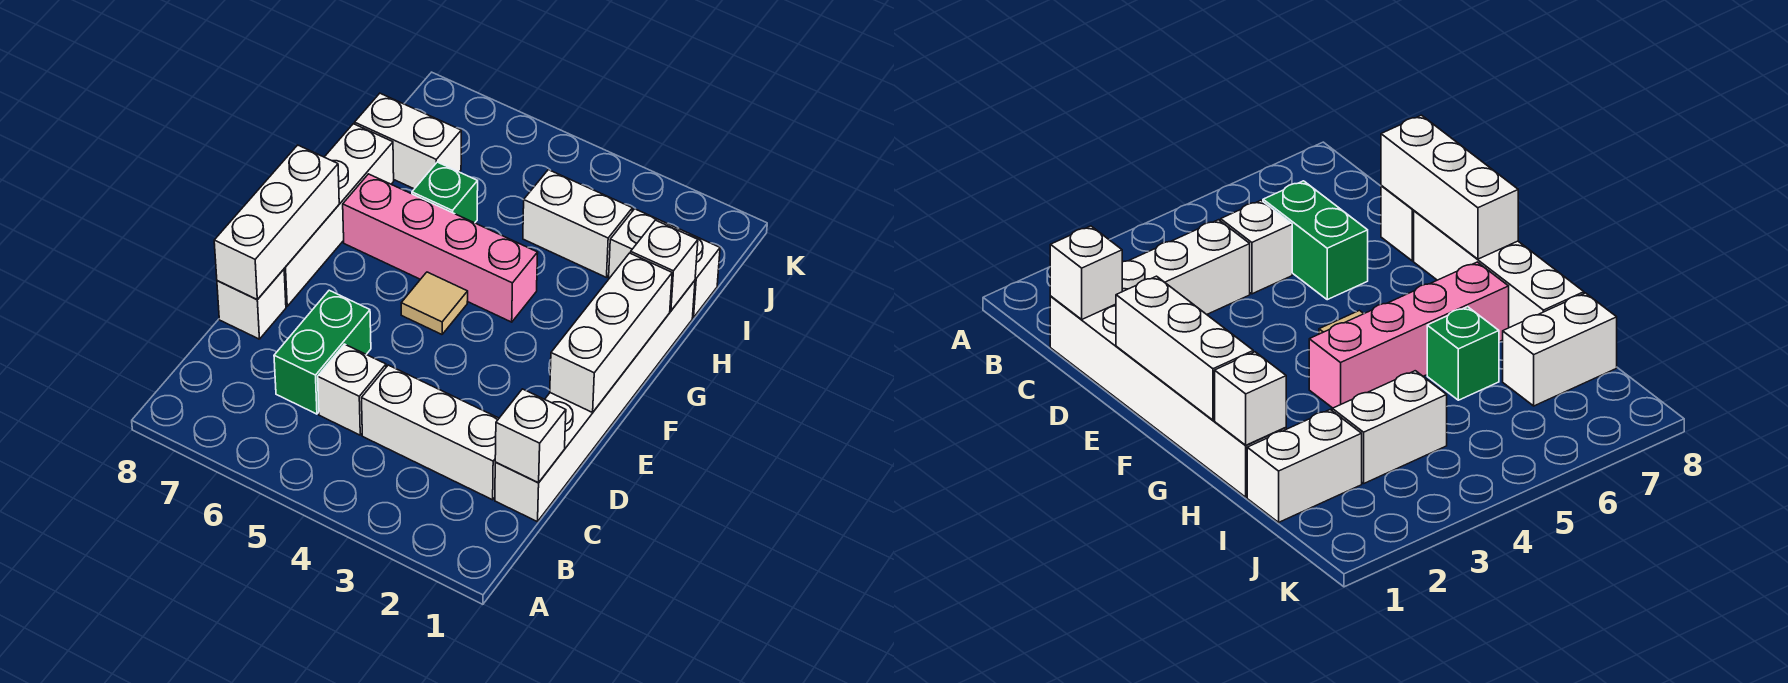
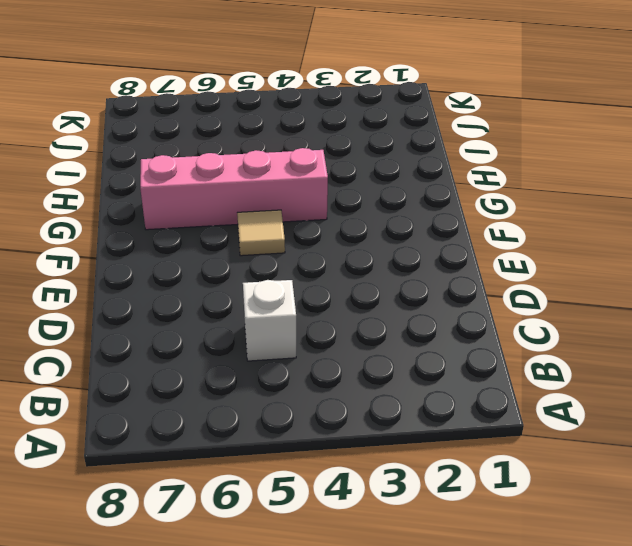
none -> white brick C1:H1 level 1
none -> white brick C2:C4 level 1
none -> green brick C6:D6 level 1

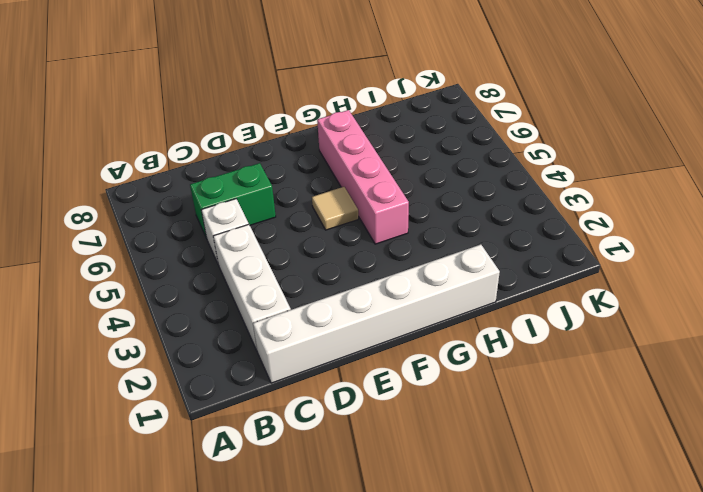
none -> white brick D8 level 1
none -> white brick E8:H8 level 1
none -> green brick H6 level 1

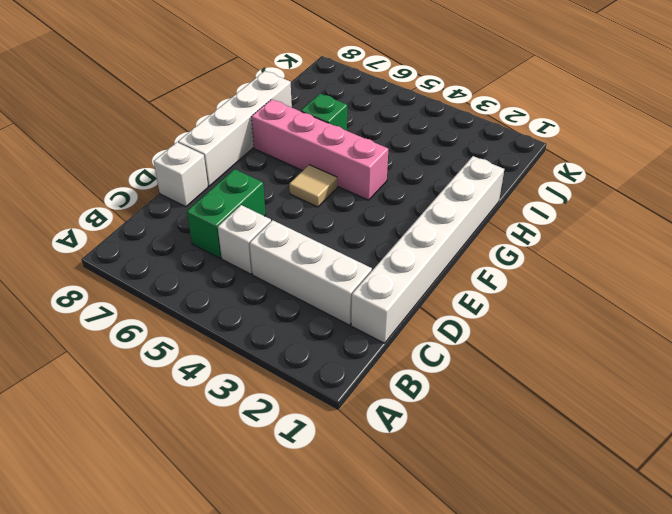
none -> white brick I1:I2 level 1
none -> white brick I3:I4 level 1
none -> white brick I7:I8 level 1

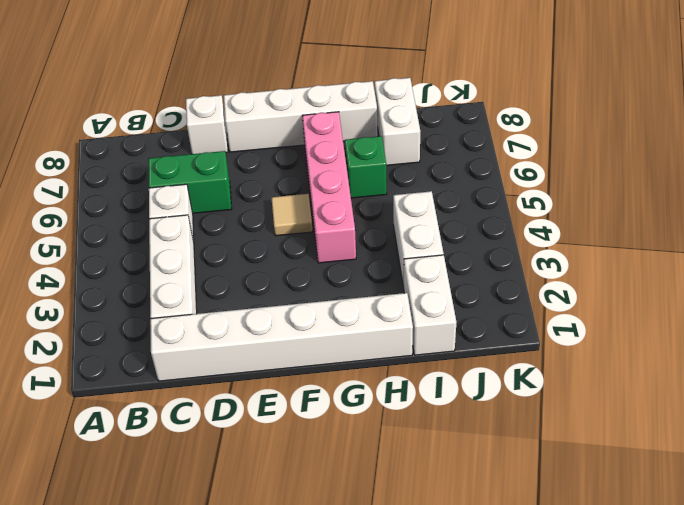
none -> white brick C1 level 2
none -> white brick D8:F8 level 2
none -> white brick E1:G1 level 2

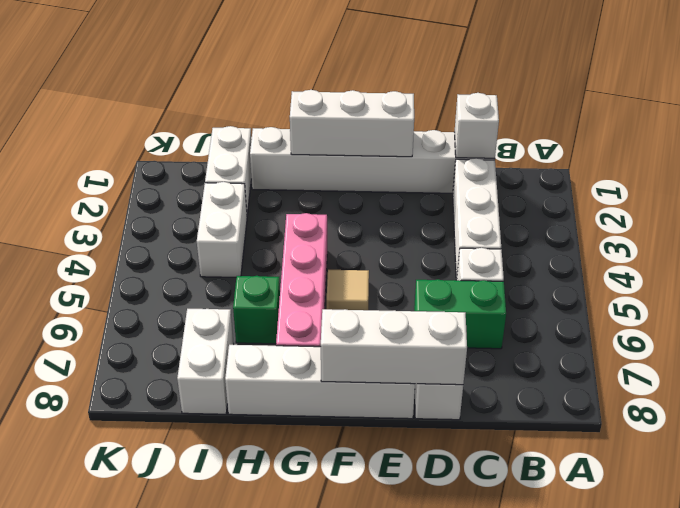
none -> white brick H1 level 2

